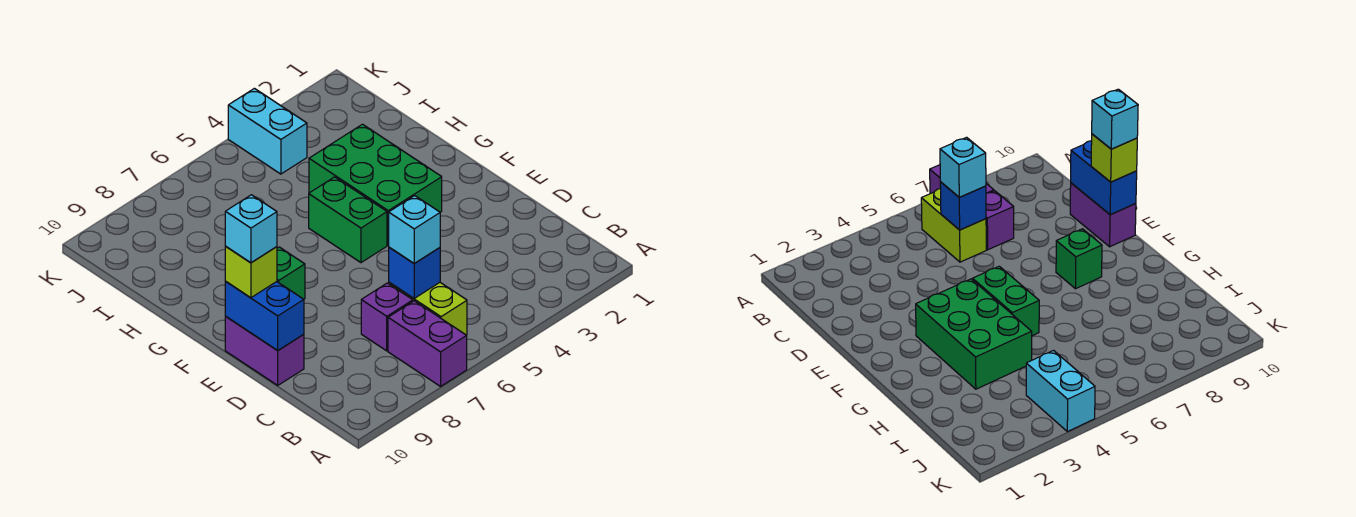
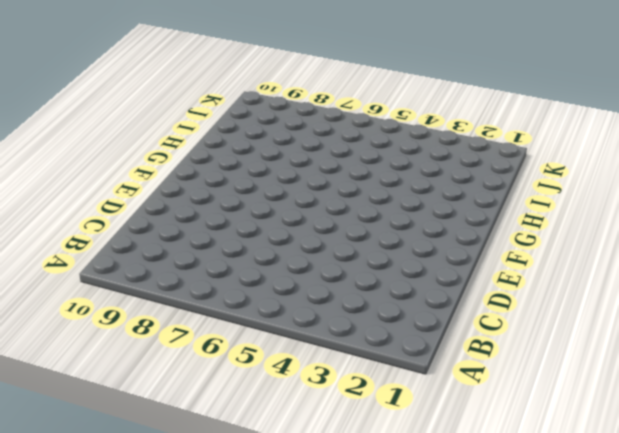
none -> purple brick A7:B7 level 1
none -> lime brick B6:C6 level 1
none -> purple brick C7 level 1

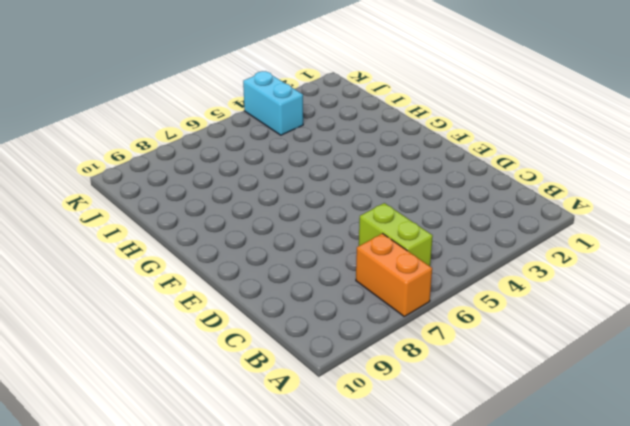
orange brick A7:B7 level 1 -> purple brick A7:B7 level 1
none -> purple brick C7 level 1
none -> purple brick D10:E10 level 1
none -> green brick F3:H4 level 1

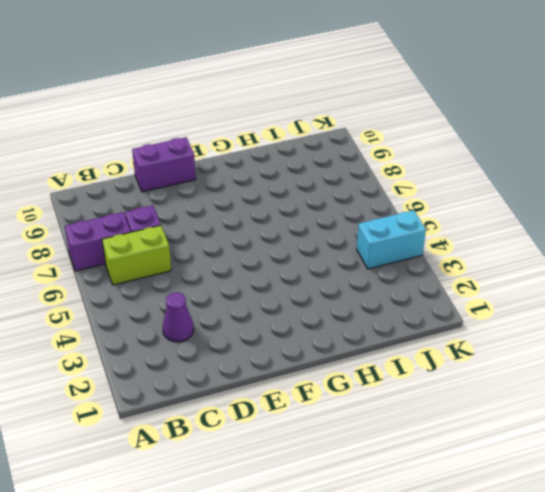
purple cone C3 level 1 -> none
none -> green brick F3:H4 level 1
none -> green brick F5:G5 level 1
none -> green brick F8 level 1

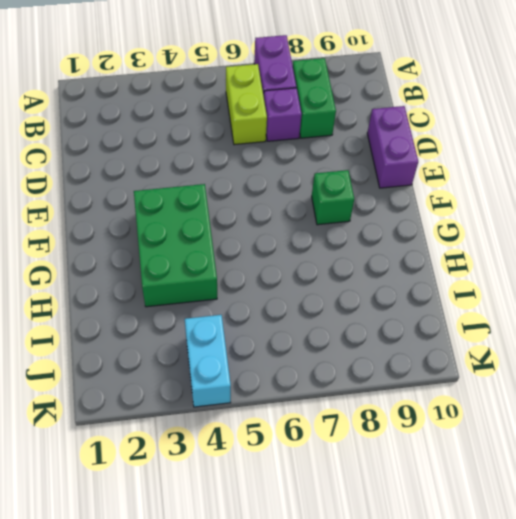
green brick B8:C8 level 1 -> green brick F5:G5 level 1
none -> blue brick C6 level 2
none -> blue brick D10:E10 level 2
none -> cyan brick C6 level 3

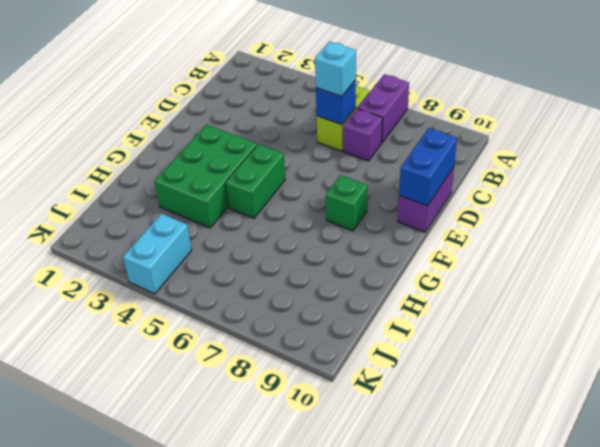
none -> lime brick E10 level 3
none -> cyan brick E10 level 4

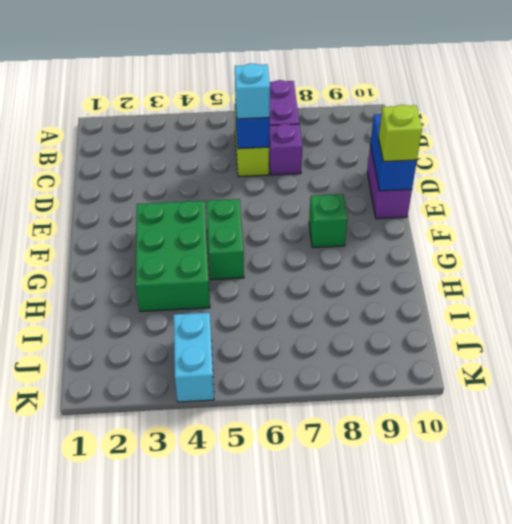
none -> cyan brick E10 level 4

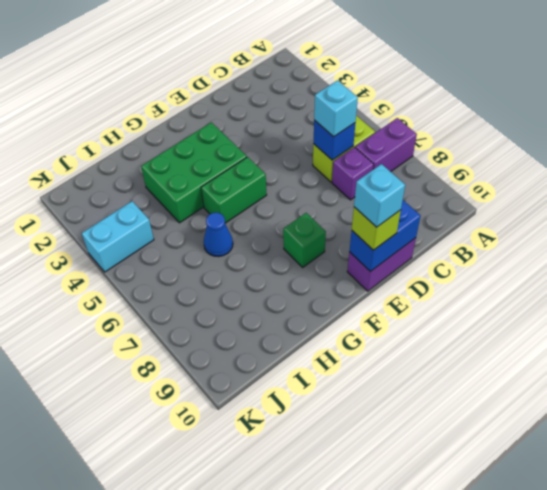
blue cone H6 level 1 -> none

